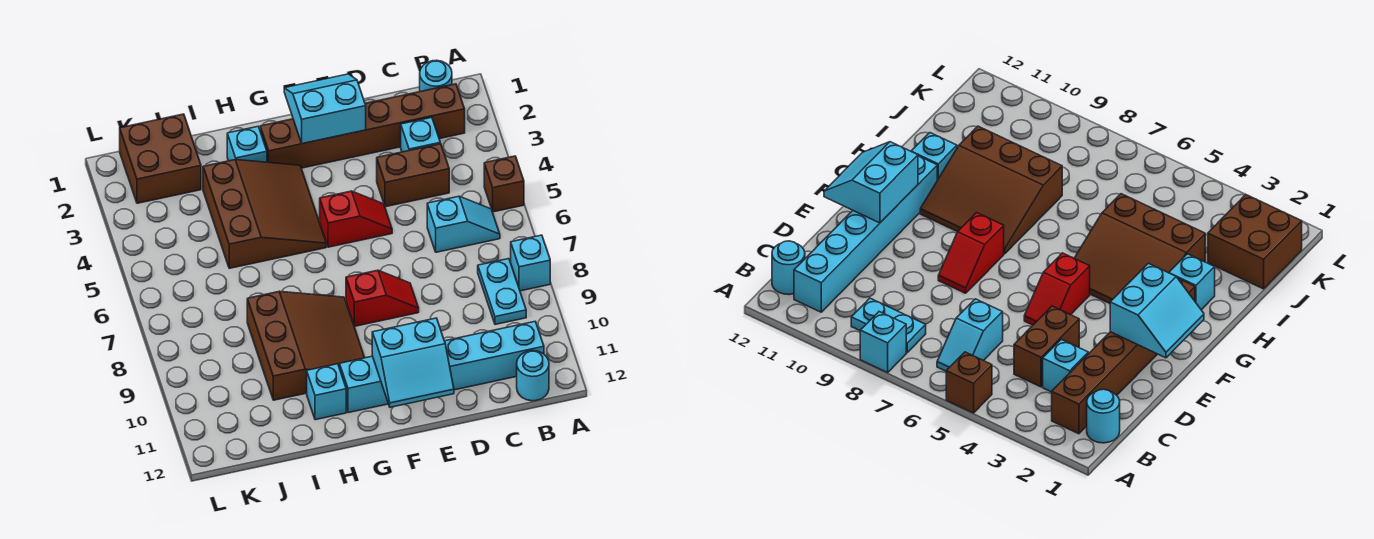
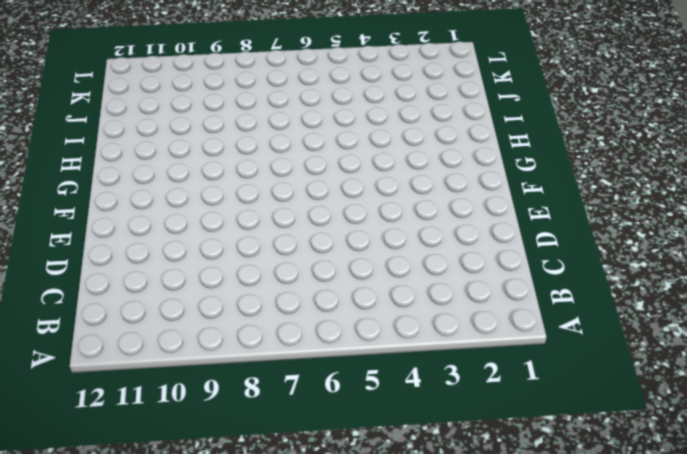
none -> brown brick A5 level 1
none -> cyan brick A8 level 1
none -> cyan round brick B1 level 1

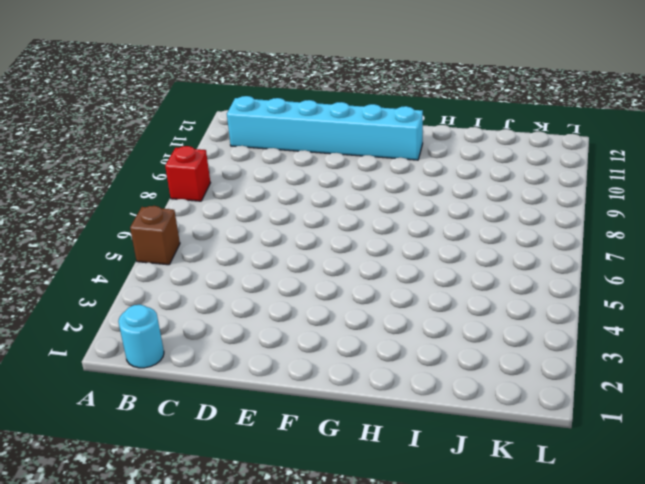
red brick A8 level 1 -> cyan brick A8 level 1
none -> brown brick B2:G2 level 1
none -> cyan slope B6:C6 level 1 top C
none -> cyan plate B8:B9 level 1

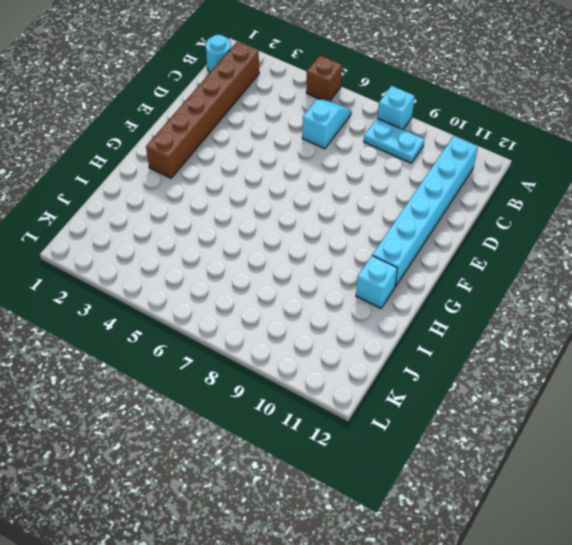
none -> cyan round brick B12 level 1
none -> cyan brick C3 level 1
none -> brown brick C4:D4 level 1

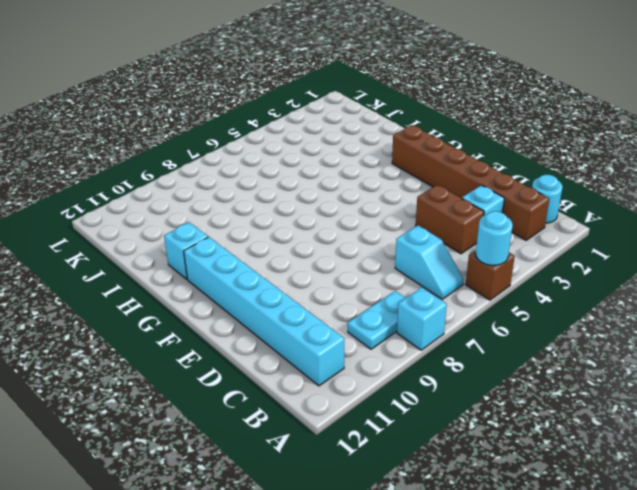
cyan round brick A5 level 2 -> cyan round brick B12 level 1
none -> red slope E5:F5 level 1 top F
none -> red slope E8:F8 level 1 top F
none -> brown slope G3:I5 level 1 top I

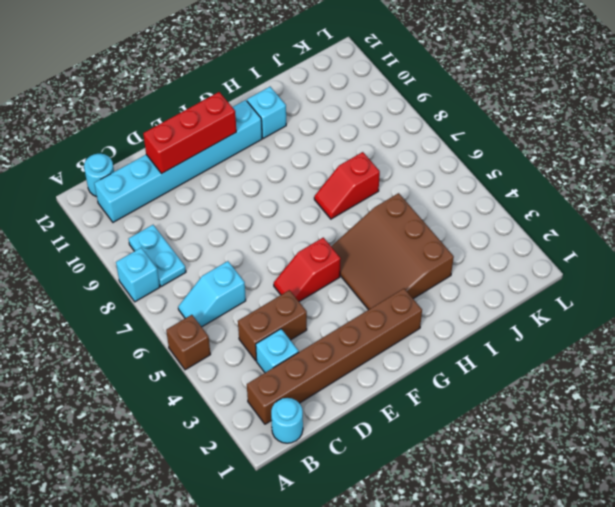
red brick D11:F11 level 2 -> cyan slope E11:F12 level 2 top 11
red slope H7:I7 level 1 top I -> red slope E8:F8 level 1 top F
none -> brown slope G8:I10 level 1 top I
none -> cyan brick H2 level 1
none -> brown brick J1:K2 level 1

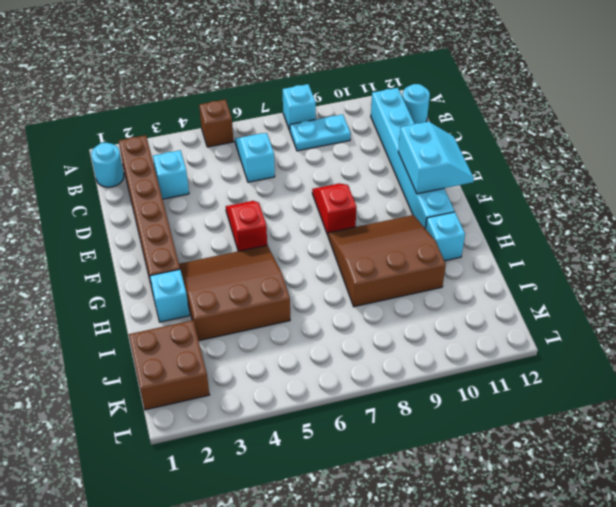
none -> brown brick C4:D4 level 1
none -> cyan slope E1:F2 level 2 top 2

